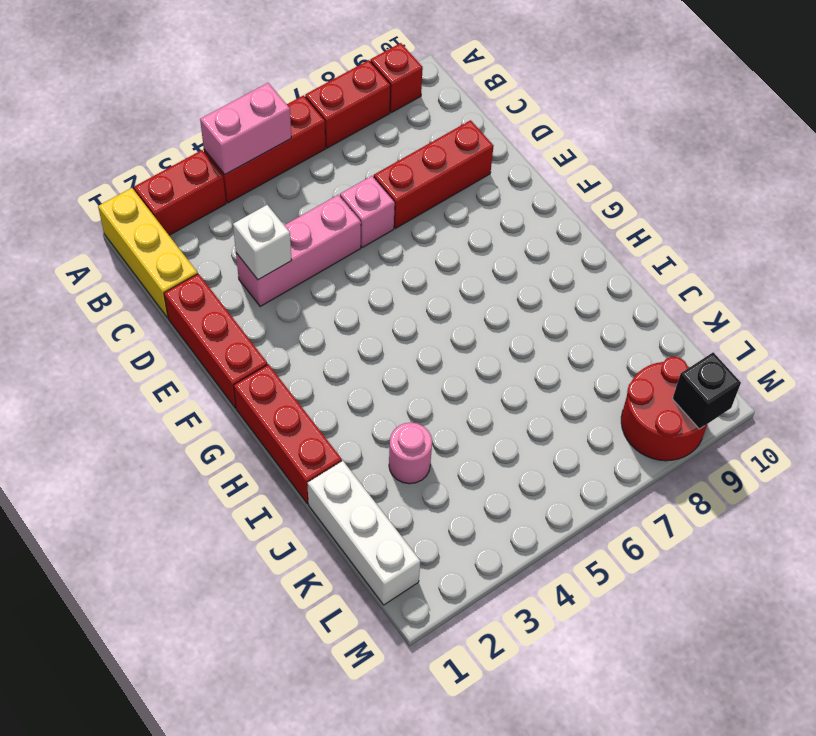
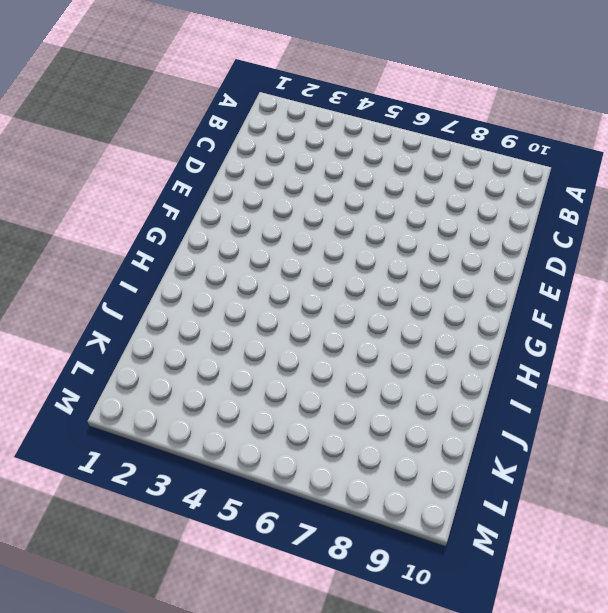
none -> yellow brick A1:C1 level 1
none -> red brick A2:A3 level 1
none -> red brick A4:A6 level 1

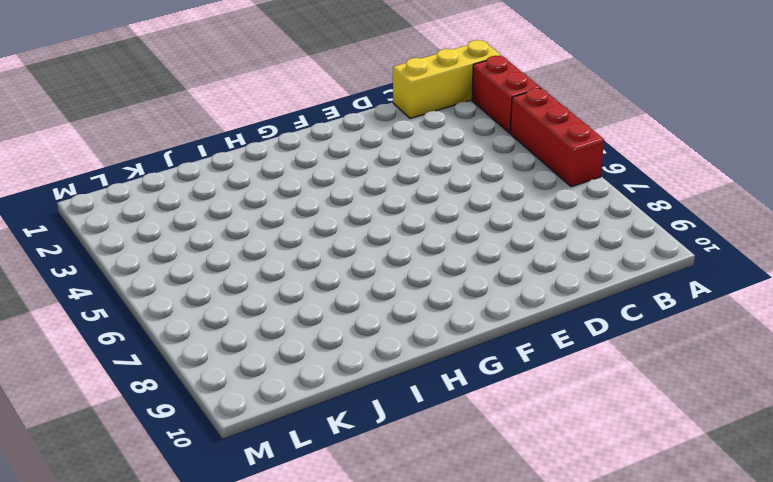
none -> red brick A7:A8 level 1
none -> red brick A9 level 1
none -> red brick D1:F1 level 1

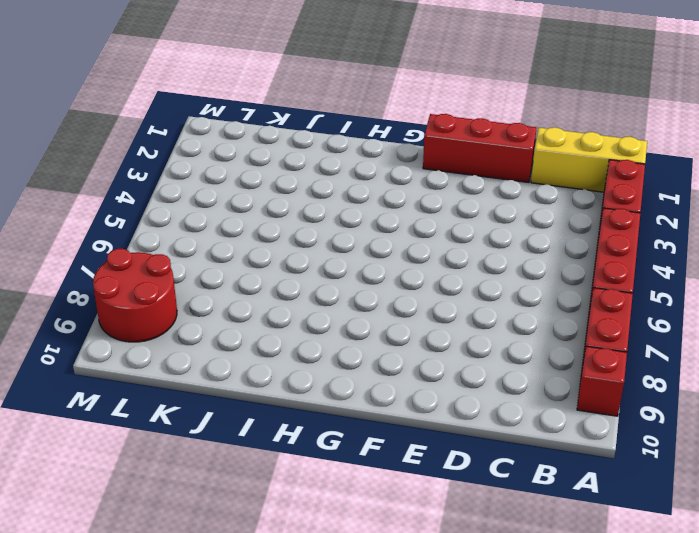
none -> pink brick D3:D5 level 1
none -> pink brick D6 level 1
none -> red brick D7:D9 level 1

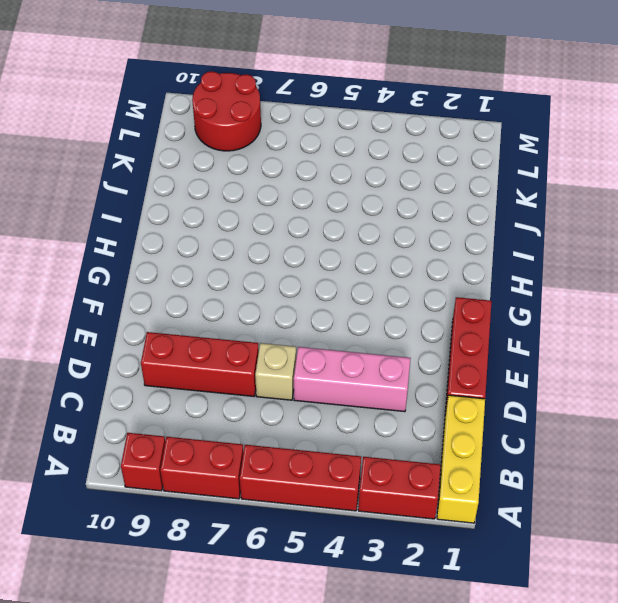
tan brick D6 level 1 -> pink brick D6 level 1
none -> red brick G1:I1 level 1
none -> white brick J1:L1 level 1
none -> pink round brick J3 level 1

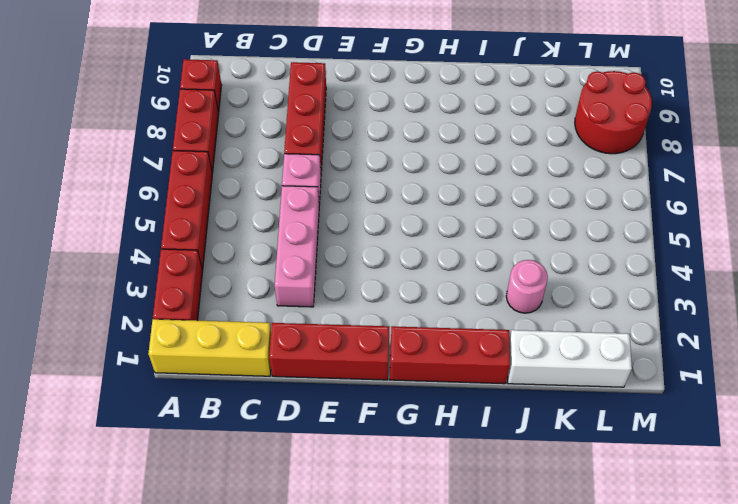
none -> pink brick A4:A5 level 2
none -> white brick D3 level 2
none -> black brick M9 level 2

